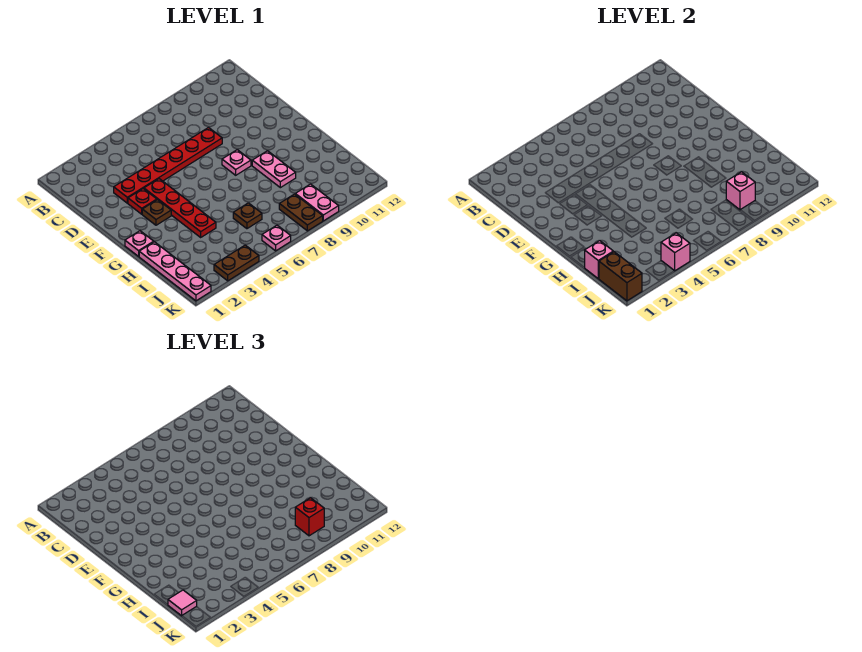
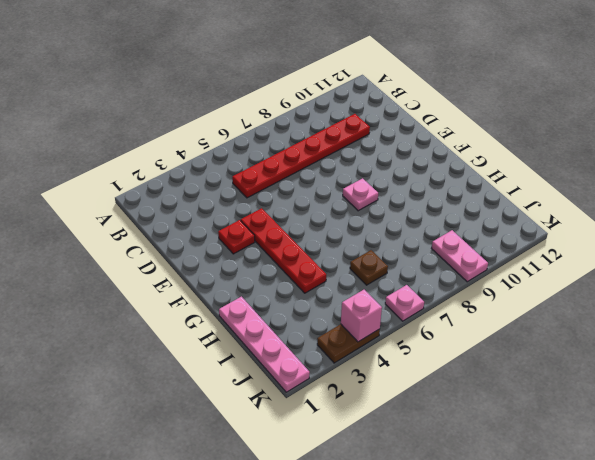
red plate C5:C10 level 1 -> red plate D3:D8 level 1
none -> brown plate F3 level 1
none -> pink plate G1 level 1
none -> pink plate G9:H9 level 1

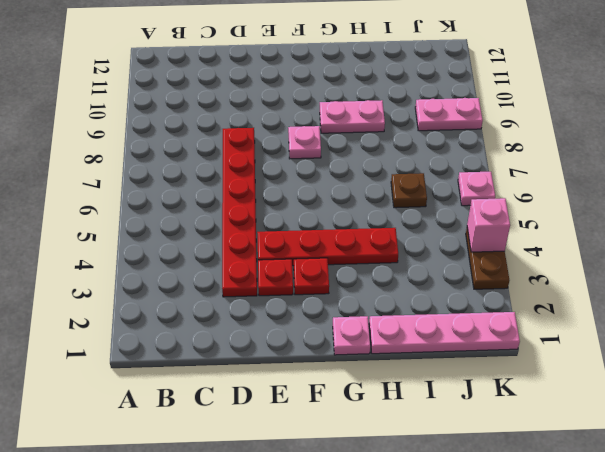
red plate F3 level 1 -> brown plate F3 level 1
none -> brown plate J8:K8 level 1
none -> pink brick I1 level 2
none -> brown brick J1:K1 level 2

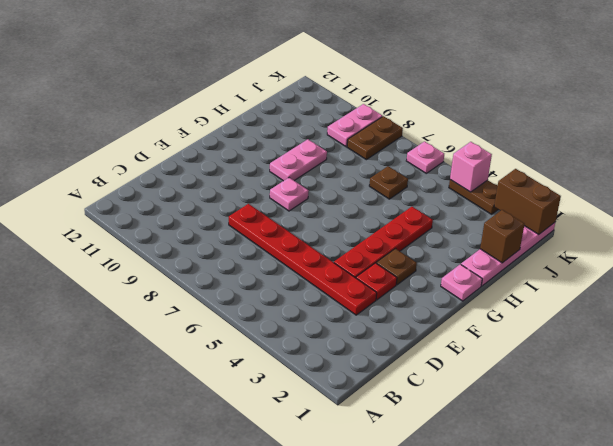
brown brick I1 level 2 -> pink brick I1 level 2
brown brick K1:K2 level 2 -> brown brick J1:K1 level 2
none -> pink brick J9 level 2
none -> pink tile J1 level 3
none -> red brick J9 level 3

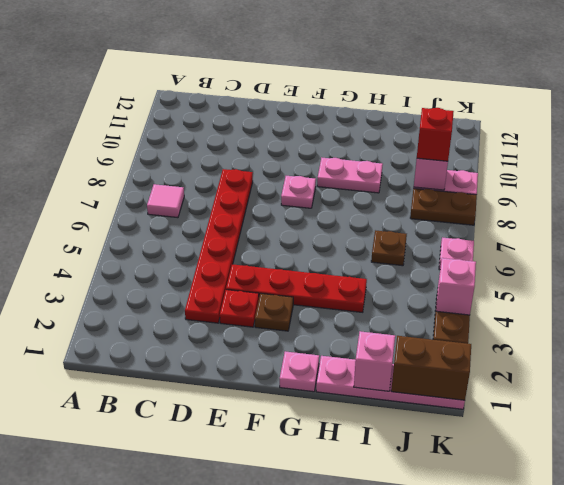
pink tile B7 level 1 -> pink tile J1 level 3

